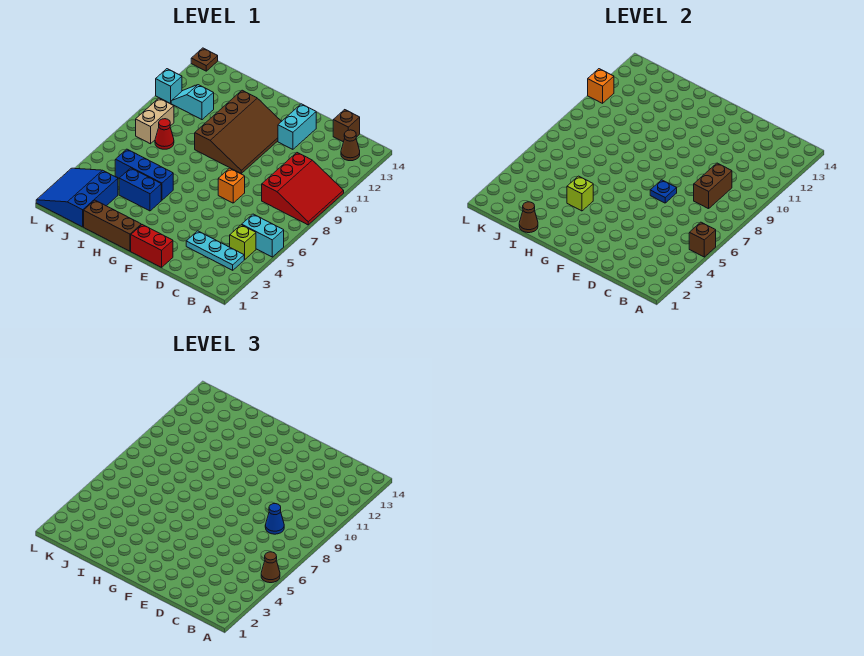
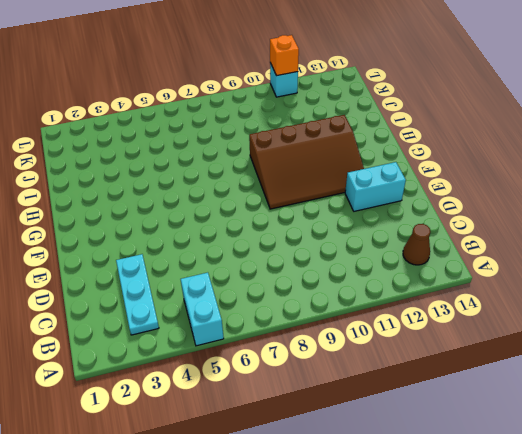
none -> red slope A8:C10 level 1 top C
none -> lime brick B4 level 1
none -> brown brick C14 level 1

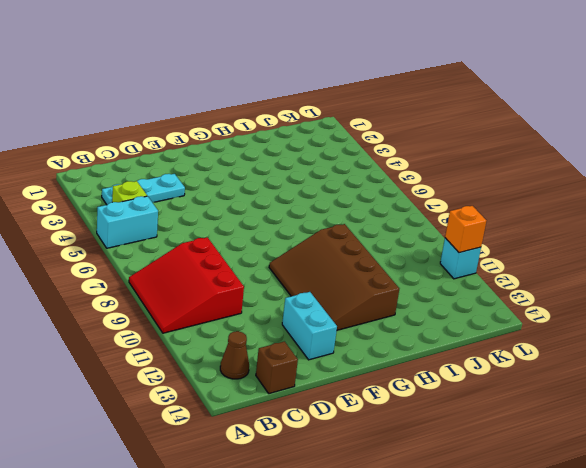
none -> red brick E1:F1 level 1
none -> orange brick E7 level 1
none -> brown brick G1:I1 level 1

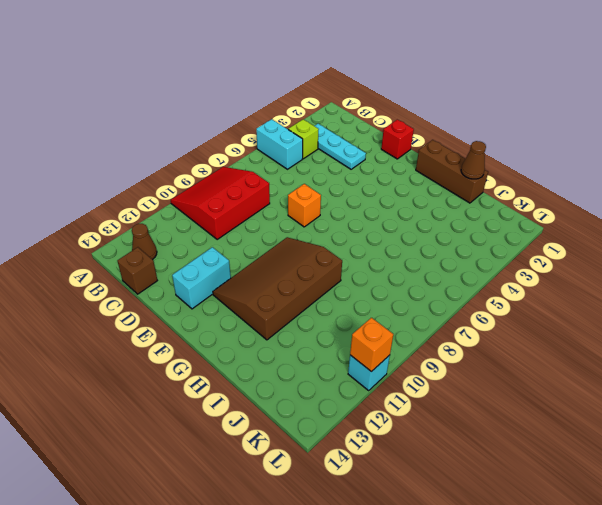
red brick E1 level 1 -> red brick E1:F1 level 1
none -> blue brick H4:I4 level 1
none -> blue brick H5:J5 level 1
none -> blue slope J1:L3 level 1 top J

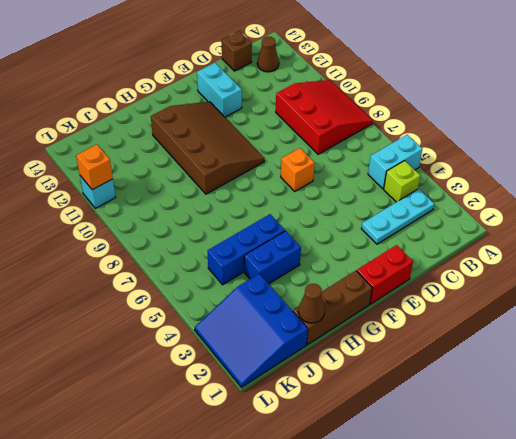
none -> red cone J8 level 1
none -> cyan slope J11:K11 level 1 top J
none -> tan brick K8:K9 level 1

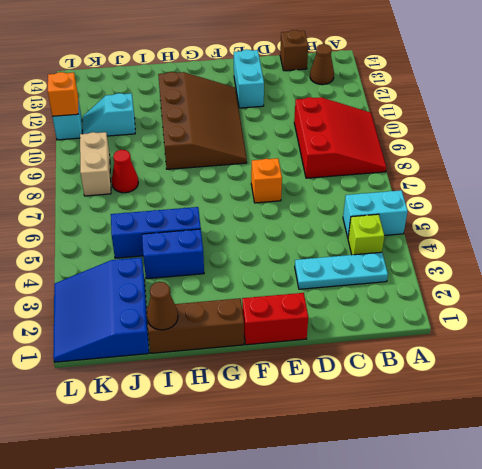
none -> brown plate L14 level 1
none -> brown brick A5 level 2
none -> brown brick C8:C9 level 2

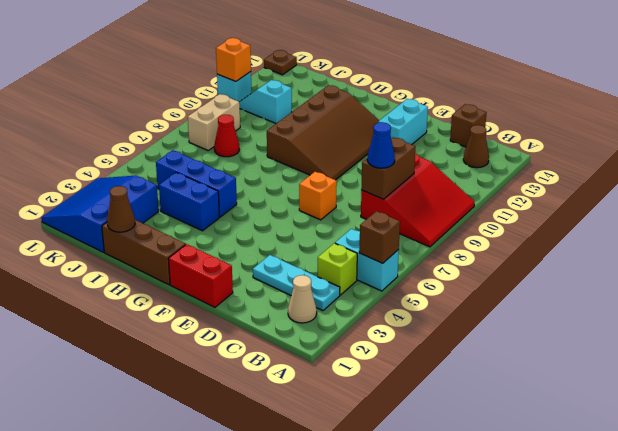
tan cone B2 level 1 -> none
none -> blue plate E7 level 2
none -> lime brick H4 level 2
none -> brown cone A5 level 3

